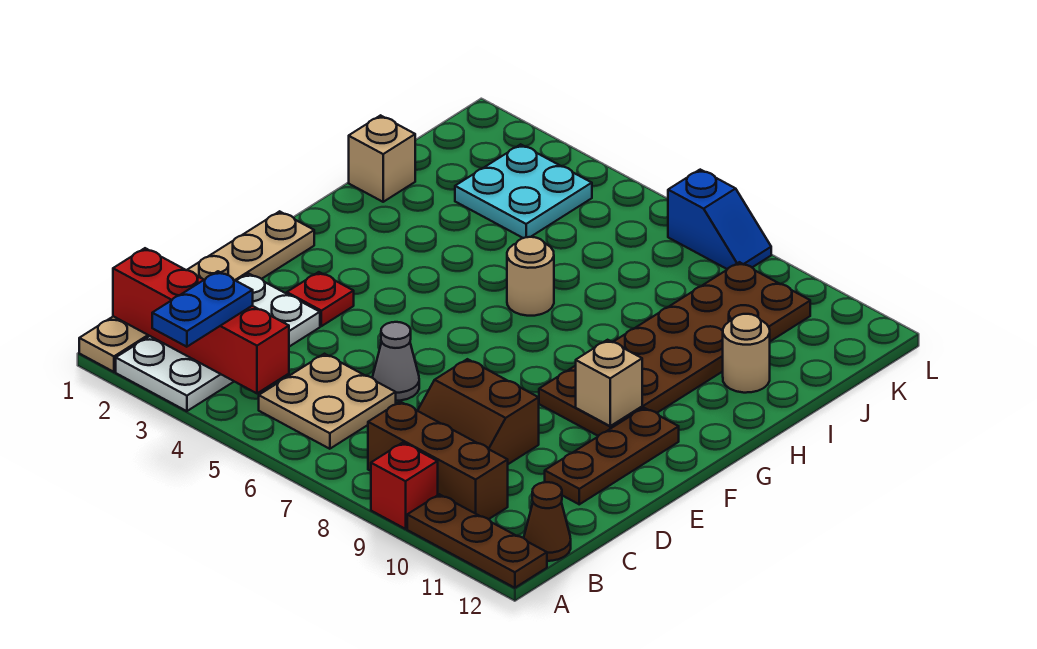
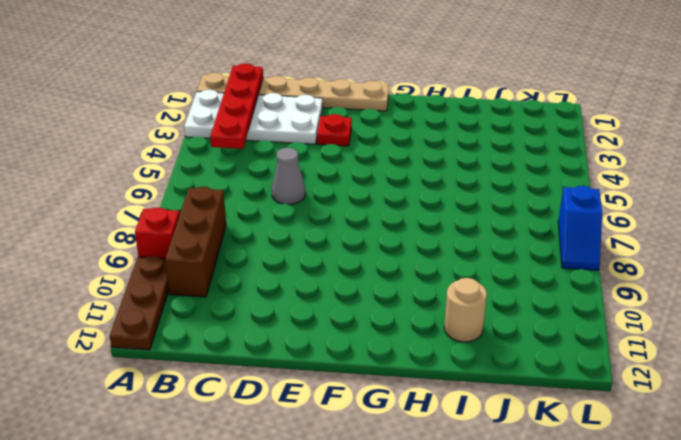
red plate B1:B4 level 2 -> red brick B1:B4 level 2
none -> tan plate B5:C6 level 1
none -> brown cone B12 level 1
none -> brown slope C8:D9 level 1 top D

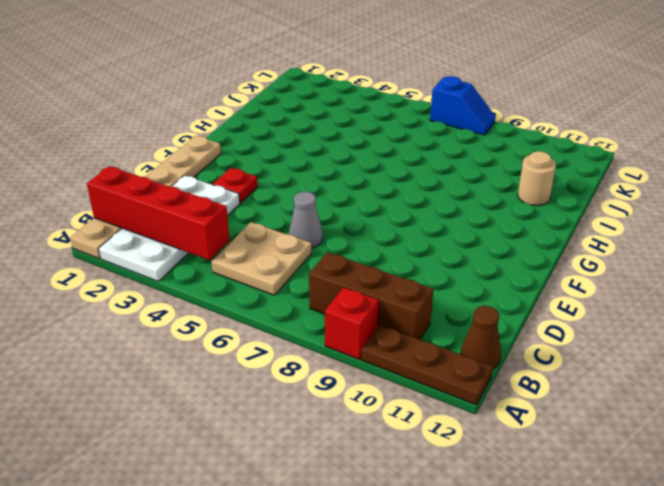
none -> brown slope C8:D9 level 1 top D
none -> brown plate D11:F11 level 1
none -> brown plate F9:K10 level 1

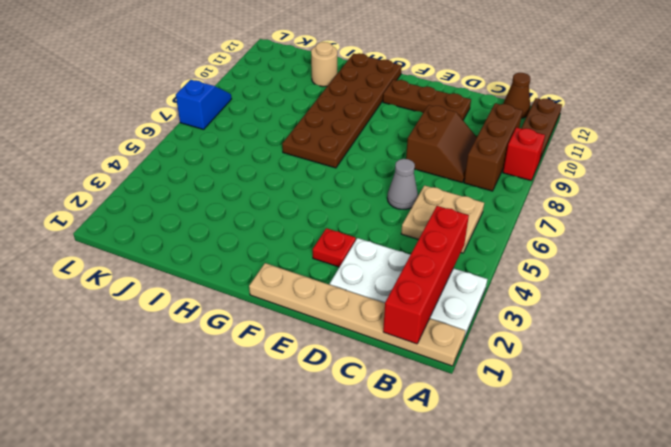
brown plate G7:H12 level 1 -> brown plate F9:K10 level 1
none -> tan round brick H6 level 1
none -> tan brick I1 level 1
none -> cyan plate J3:K4 level 1

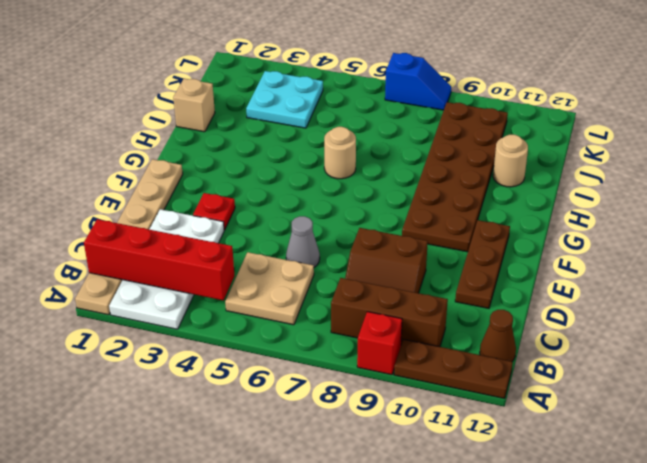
none -> tan brick F10 level 2
none -> blue plate A3:B3 level 3

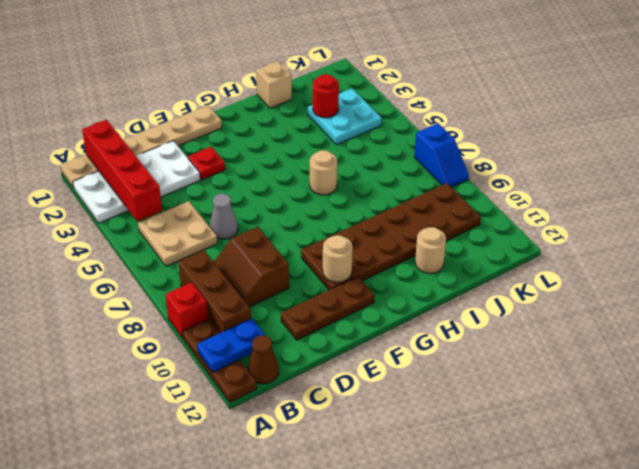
blue plate A11:B11 level 2 -> blue plate A3:B3 level 3
tan round brick F10 level 2 -> tan brick F10 level 2
red round brick J3 level 2 -> none

